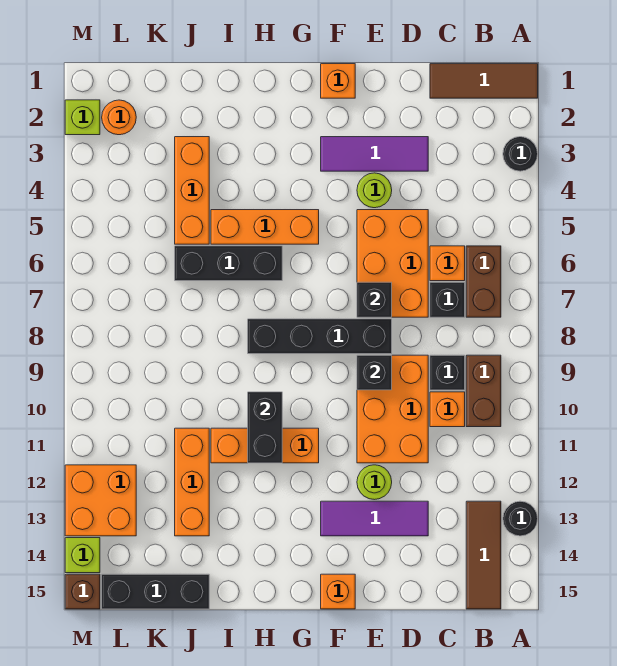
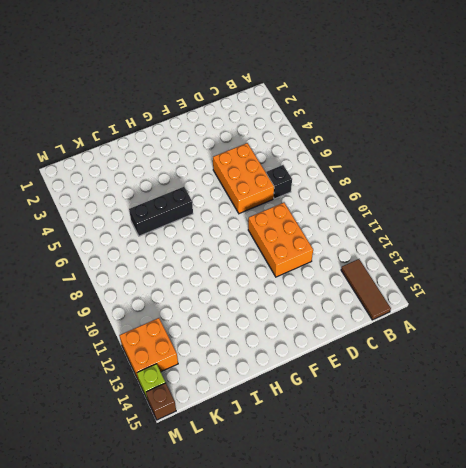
none -> brown tile A1:C1 level 1
none -> black round brick A3 level 1
none -> black round brick A13 level 1
none -> brown brick B6:B7 level 1

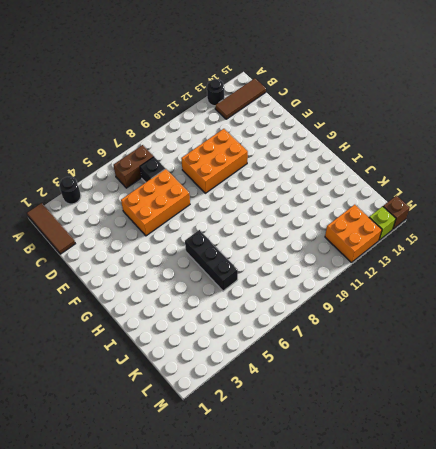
none -> brown brick B9:B10 level 1
none -> orange brick C6 level 1
none -> black brick C9 level 1
none -> orange brick C10 level 1

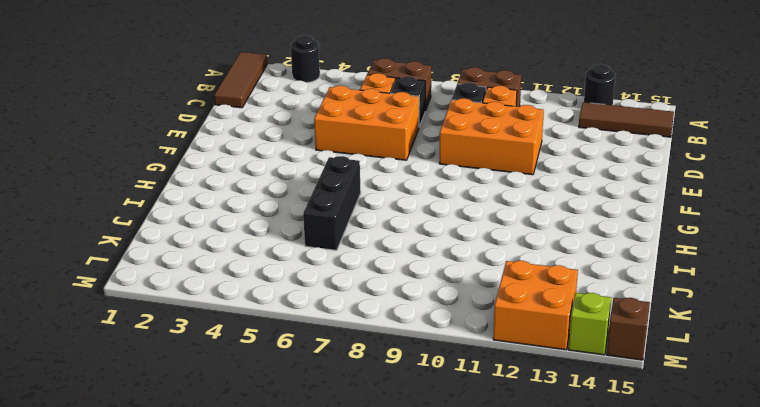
none -> purple tile D3:F3 level 1
none -> purple tile D13:F13 level 1
none -> lime round brick E4 level 1
none -> black brick E8:H8 level 1

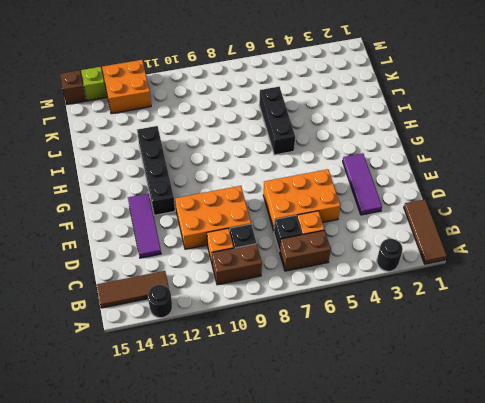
black brick F12:I12 level 1 -> black brick E8:H8 level 1
none -> lime round brick E4 level 1
none -> lime round brick E12 level 1
none -> orange brick F1 level 1
none -> orange brick F15 level 1

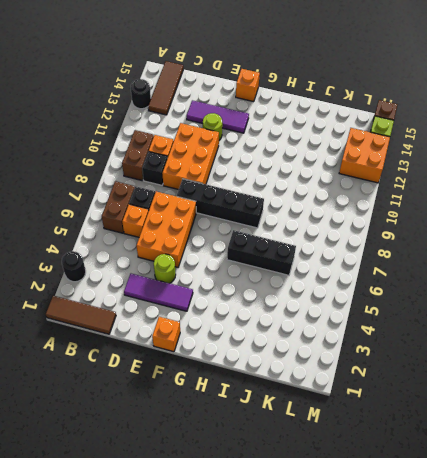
none -> orange brick G5:I5 level 1
none -> orange brick G11:I11 level 1
none -> orange brick J3:J5 level 1
none -> orange brick J11:J13 level 1

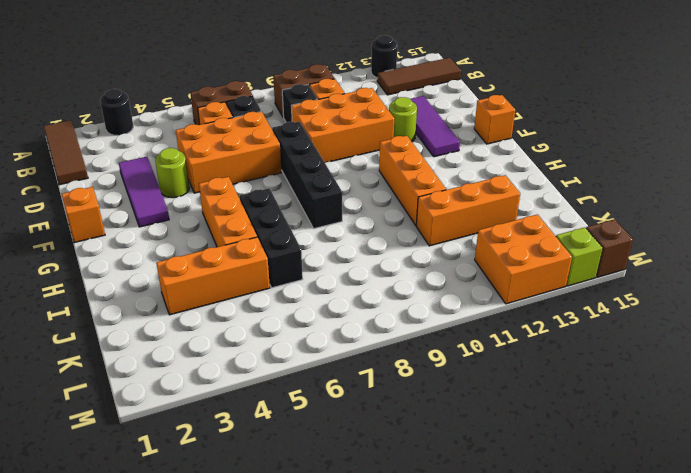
none -> black brick J15:L15 level 1
none -> orange round brick L2 level 1
none -> lime brick M2 level 1
none -> black brick E7 level 2

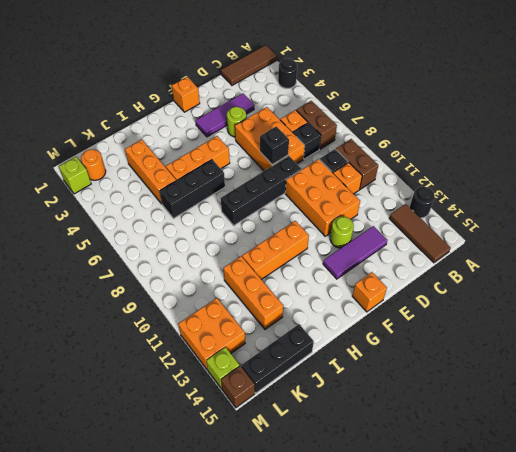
none -> black brick E9 level 2
none -> black brick H10:H11 level 2

